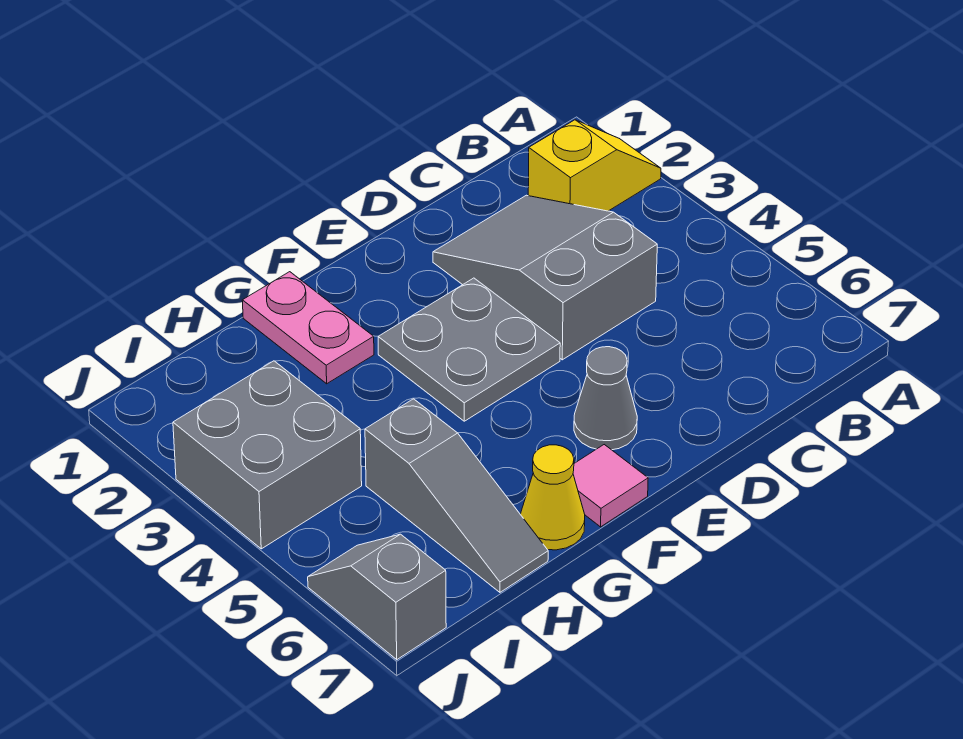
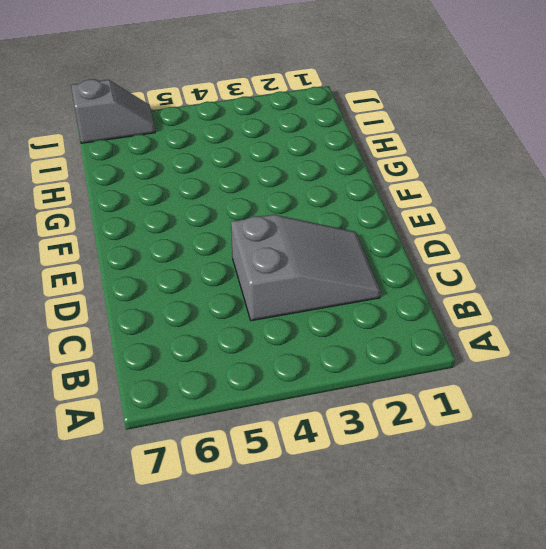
none -> yellow slope A2:B2 level 1 top B
none -> grey plate E3:F4 level 1

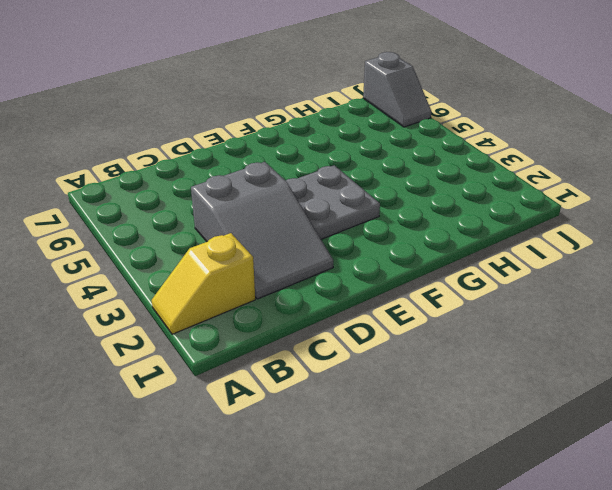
none -> grey cone E6 level 1
none -> pink tile F7 level 1

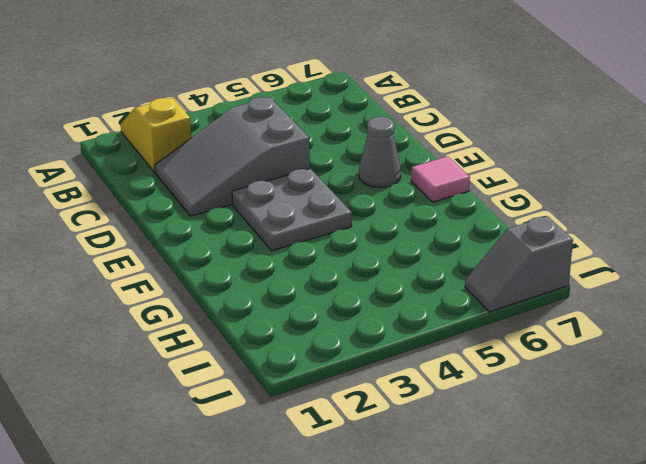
none -> pink plate G1:G2 level 1
none -> yellow cone G7 level 1

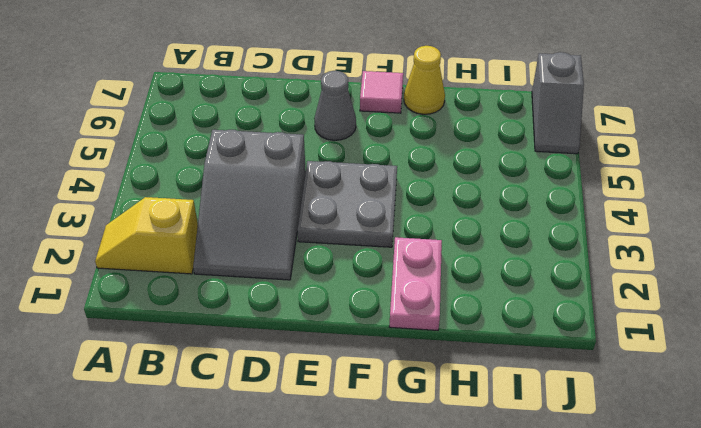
none -> grey slope H5:H7 level 1 top 5
none -> grey brick I3:J4 level 1

